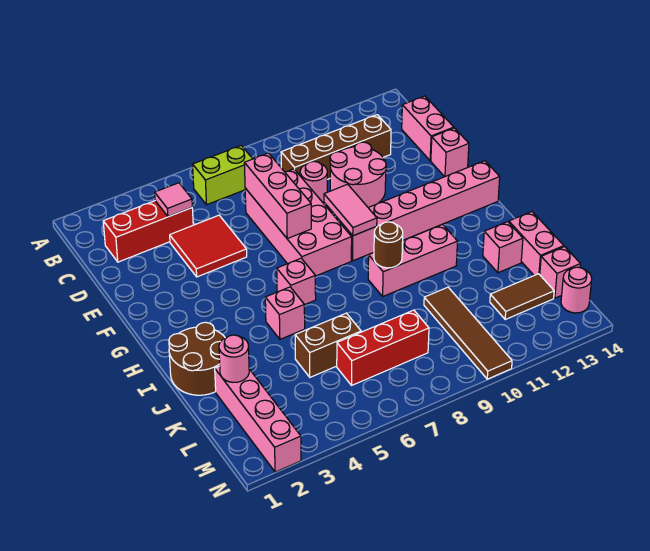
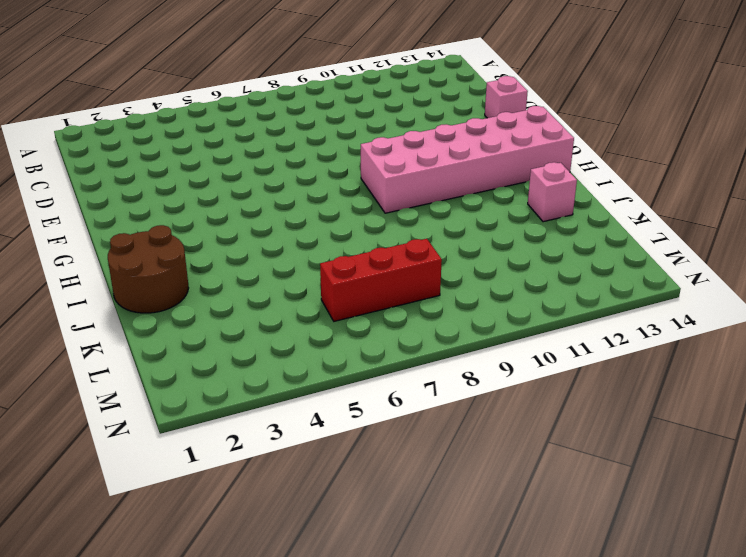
pink brick G9:H14 level 1 -> pink brick G9:G14 level 1
none -> lime brick B6:B7 level 1
none -> red brick C2:C4 level 1
none -> brown brick C9:C12 level 1

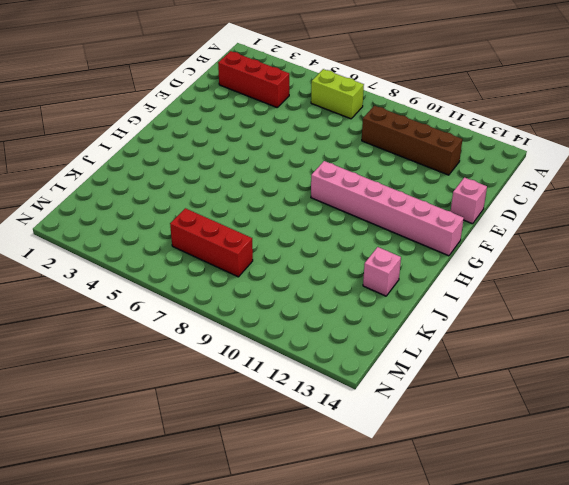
none -> pink brick C14:D14 level 1
none -> red tile D4:E5 level 1
none -> pink brick D7:G8 level 1

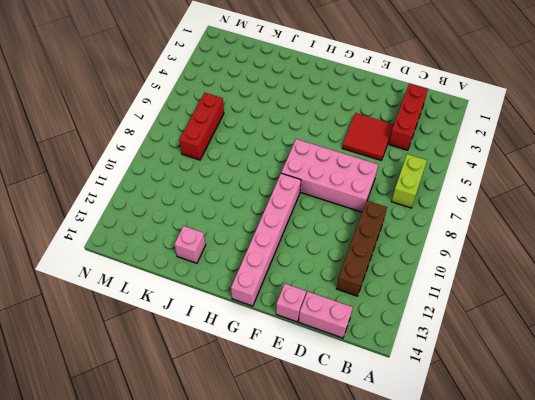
none -> pink round brick D9 level 1
none -> pink round brick D10:E11 level 1
none -> pink brick H6 level 1

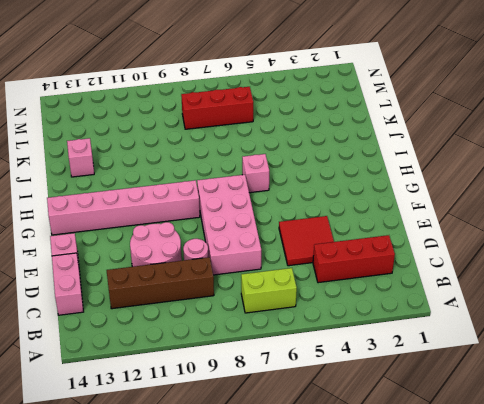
none -> brown round brick I1:J2 level 1
none -> pink brick I5 level 1
none -> pink brick I9:I11 level 1

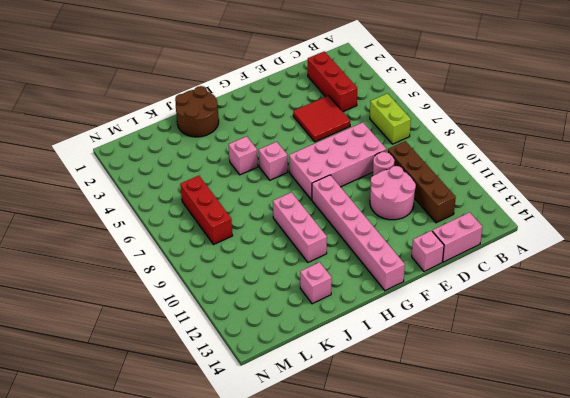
none -> pink brick J14:K14 level 1
none -> pink brick K2:N2 level 1
none -> brown brick K5:K6 level 1

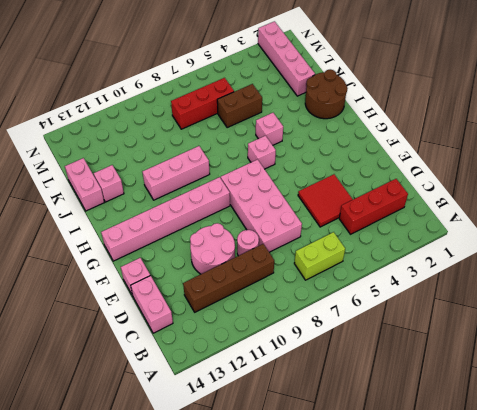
none -> brown tile K10:N10 level 1
none -> brown tile L12:L13 level 1
none -> pink brick L14 level 1

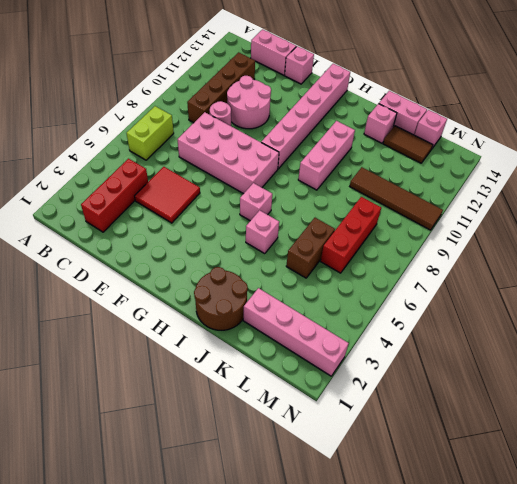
brown tile K13:L13 level 1 -> brown tile L12:L13 level 1
none -> pink round brick M14 level 1
none -> pink tile C4 level 2
none -> pink brick D7:F7 level 2

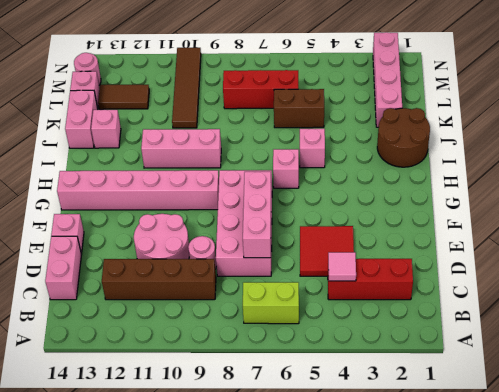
none -> pink tile F9:G9 level 2
none -> brown round brick I9 level 2
none -> pink round brick K2 level 2

